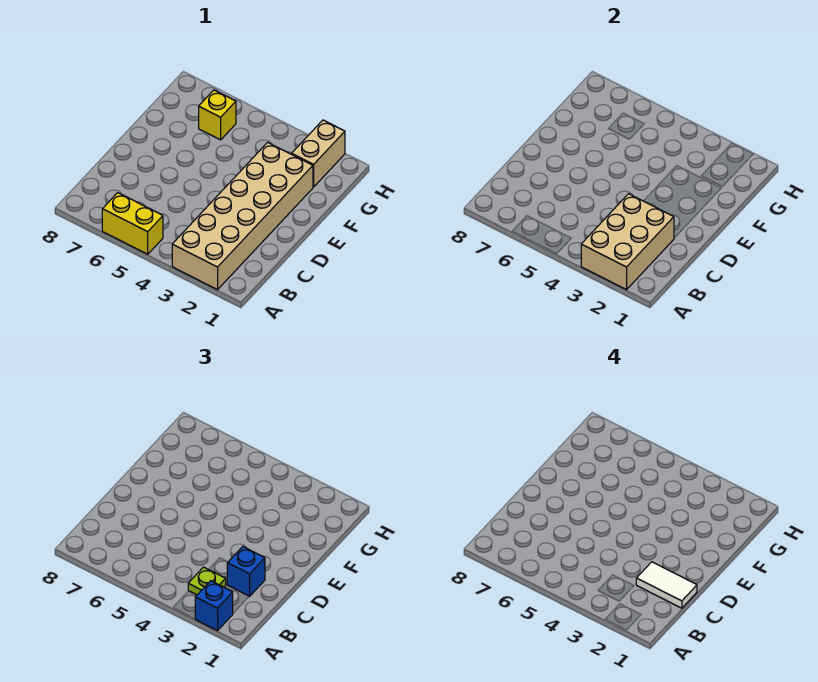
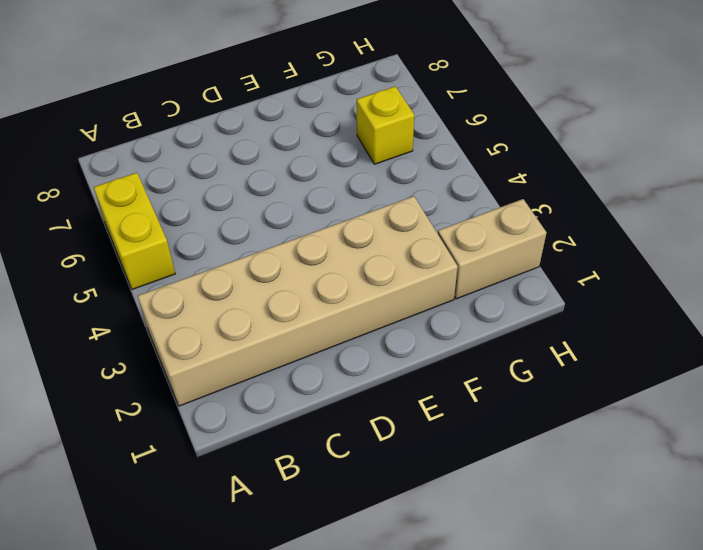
none -> tan brick A2:C3 level 2
none -> blue brick A2 level 3

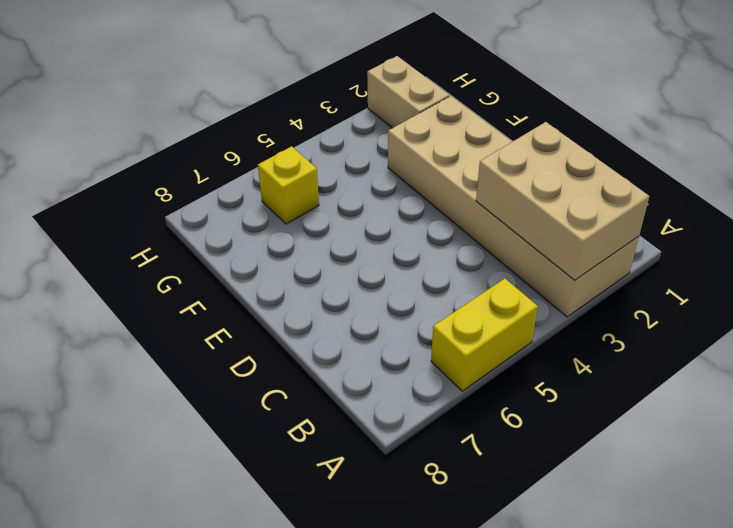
none -> blue brick A2 level 3
none -> lime plate B3 level 3

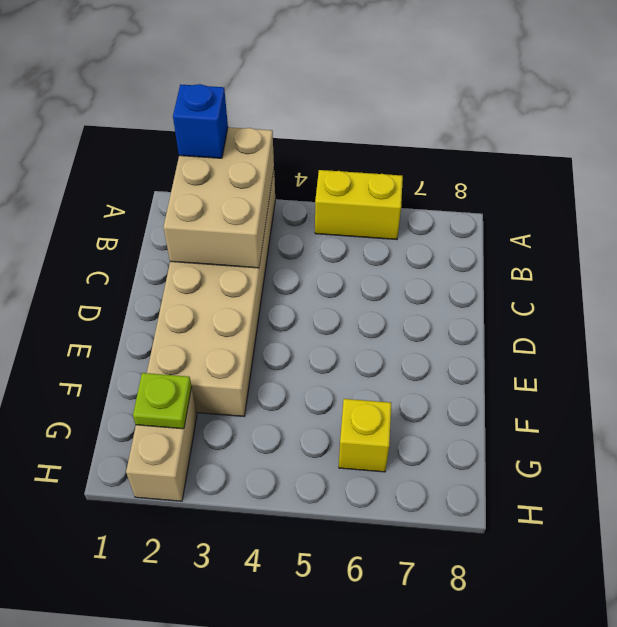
lime plate G2 level 2 -> lime plate B3 level 3
none -> blue brick C2 level 3
none -> white tile C1:C2 level 4

